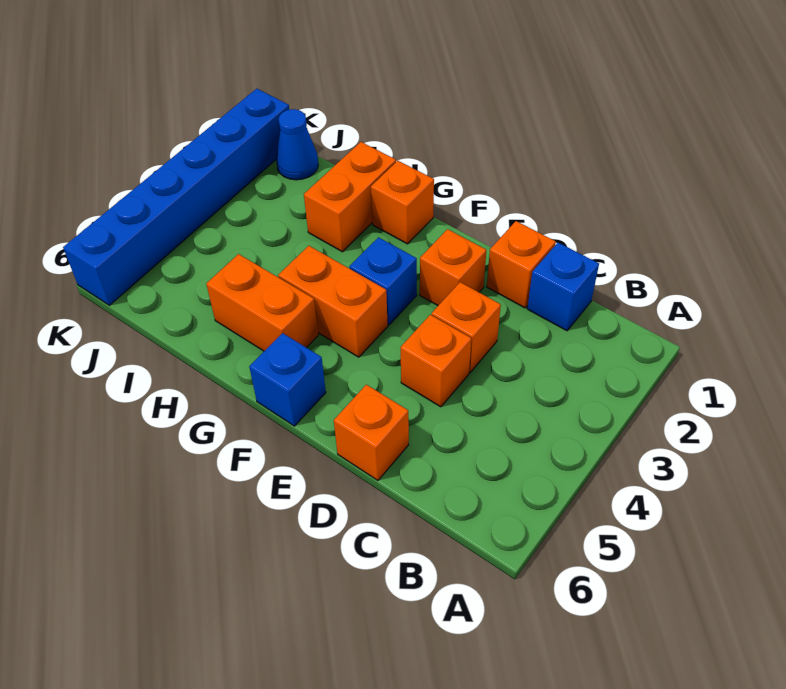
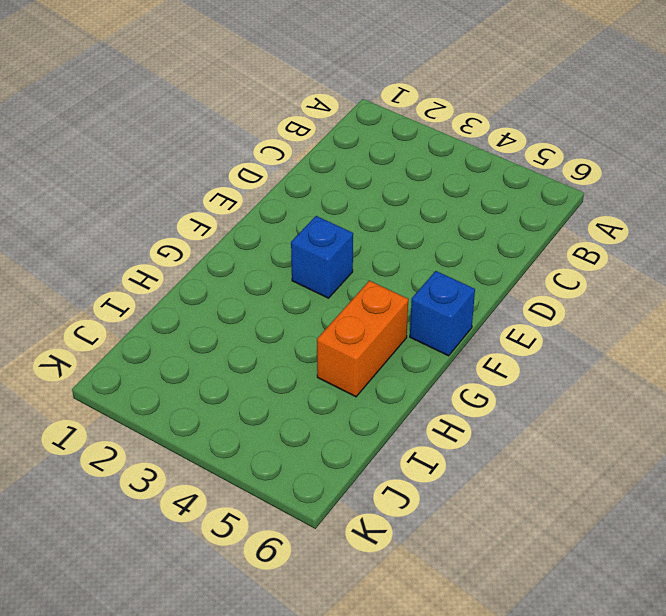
none -> blue brick C1 level 1
none -> orange brick D1 level 1
none -> orange brick D3 level 1

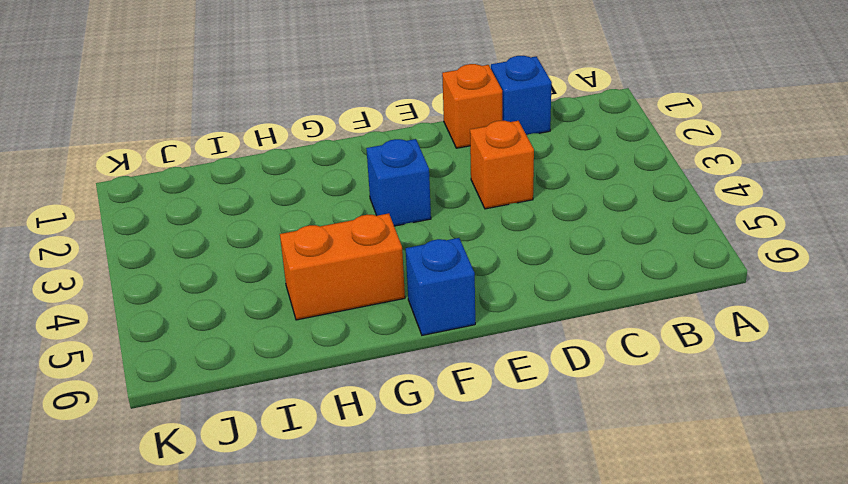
none -> orange brick D4 level 1
none -> orange brick D6 level 1
none -> orange brick E2 level 1

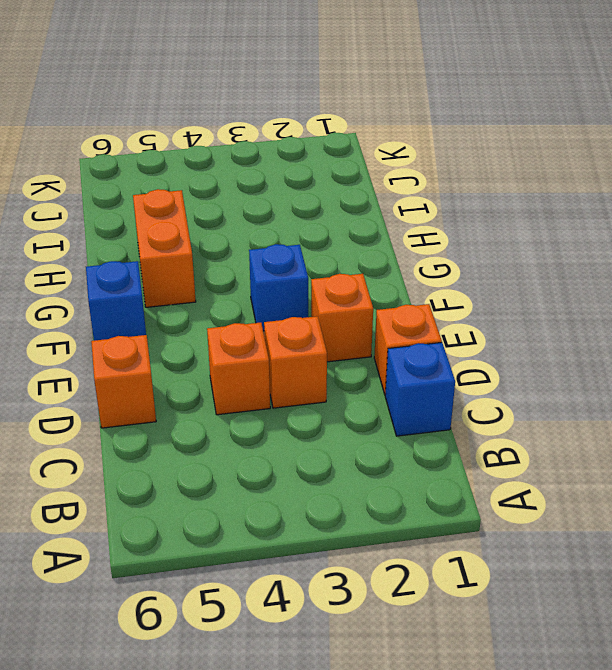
none -> orange brick F4:G4 level 1
none -> orange brick G1 level 1
none -> orange brick H1:H2 level 1

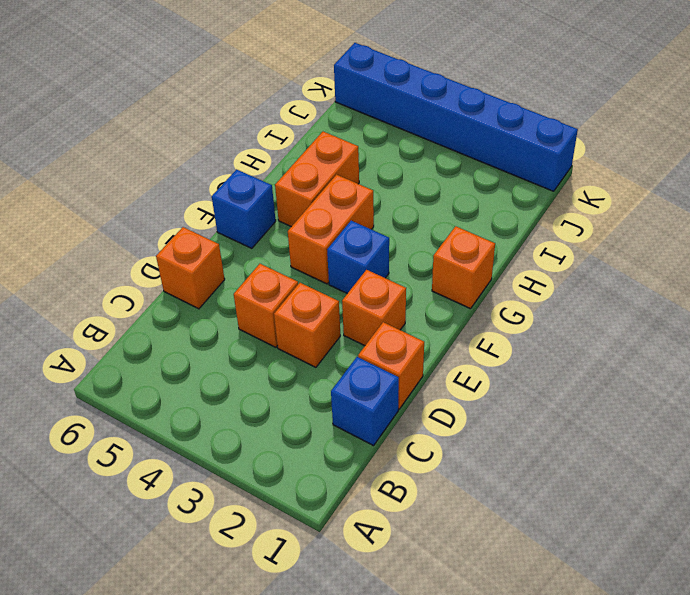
none -> orange brick H1:H2 level 1
none -> blue cone J1 level 1

